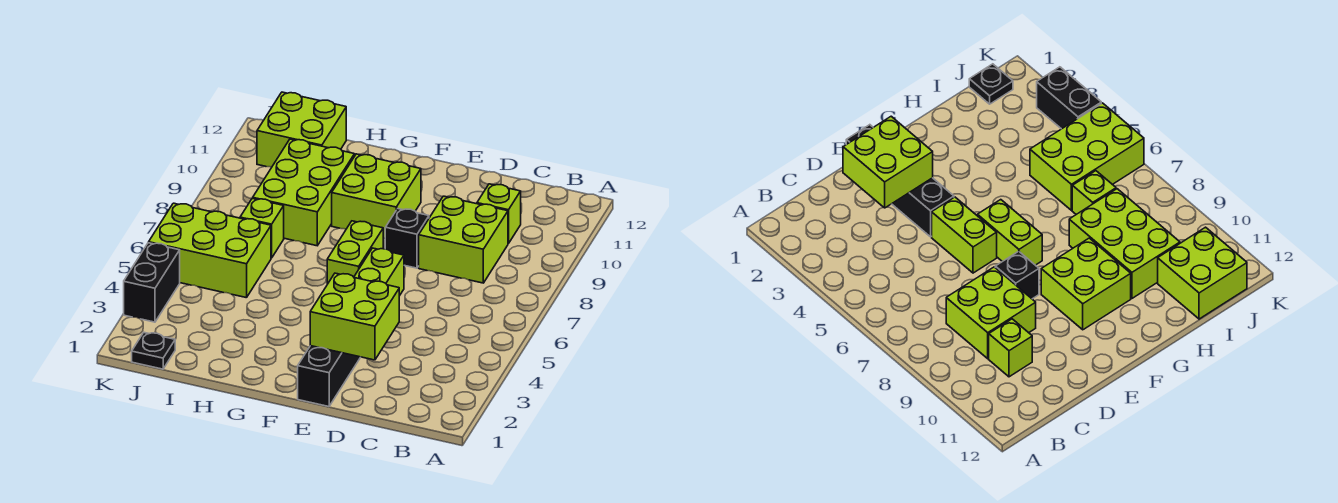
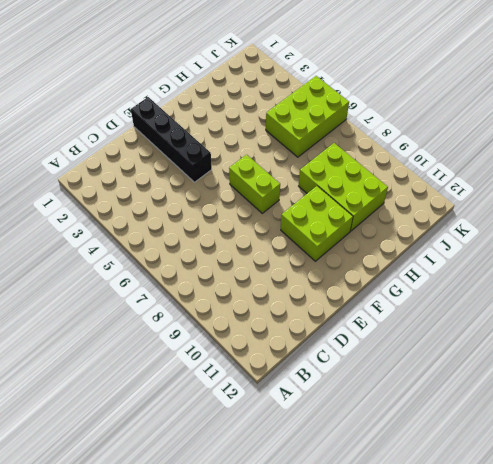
none -> lime brick C8:D9 level 1
none -> lime brick C10 level 1
none -> lime brick E5:E6 level 1

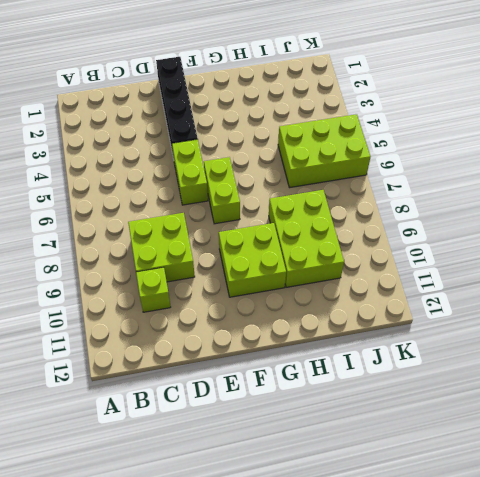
none -> black brick E8 level 1
none -> lime brick I7 level 1
none -> lime brick I11:J12 level 1

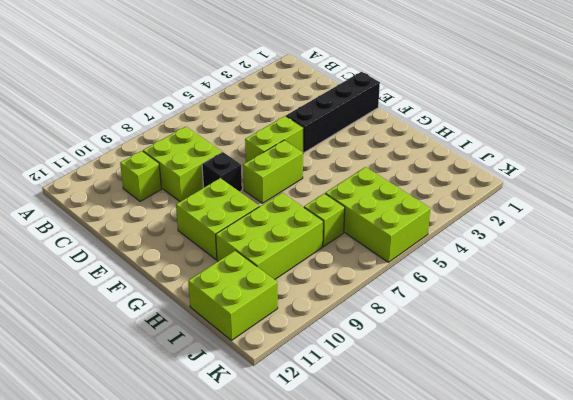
none -> black plate J1 level 1
none -> black brick K3:K4 level 1
none -> lime brick D2:E3 level 2

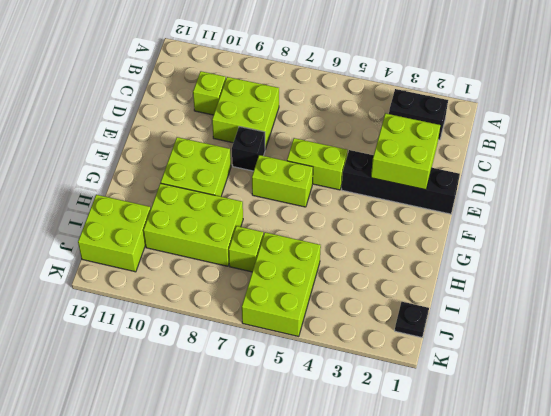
black brick B2:B3 level 1 -> black brick K3:K4 level 1

